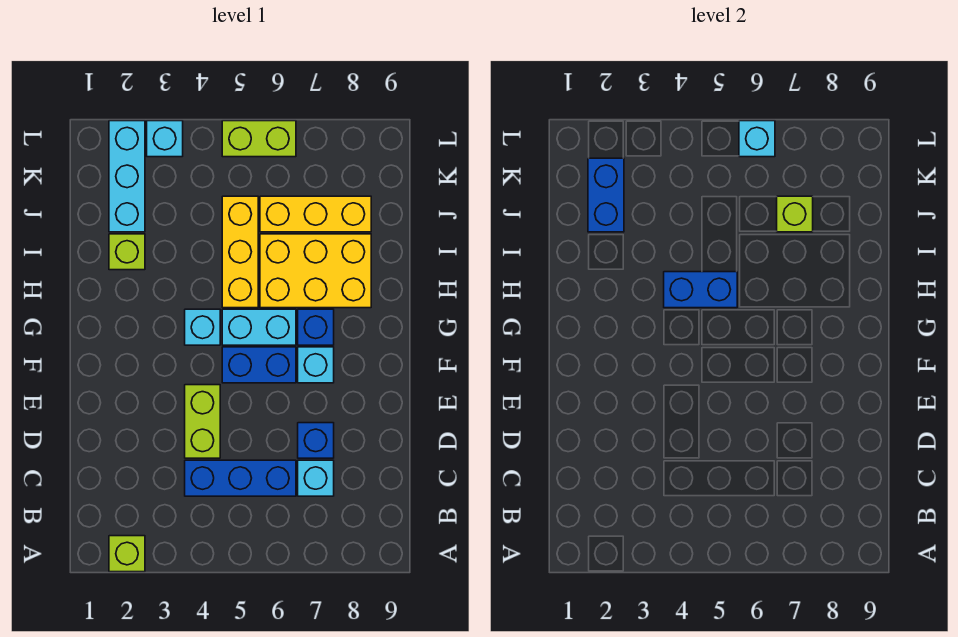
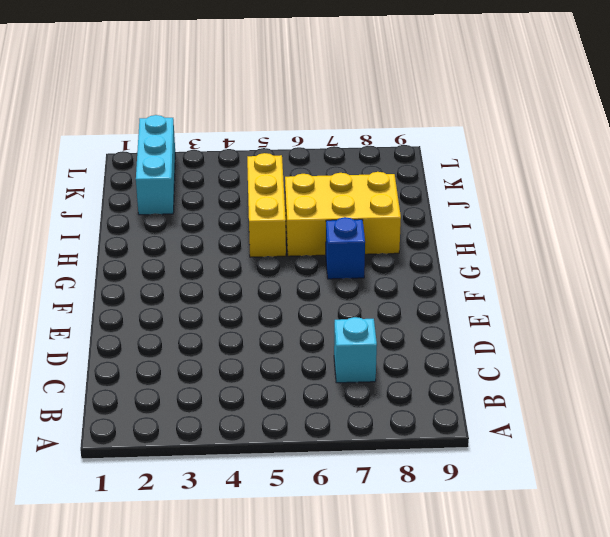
none -> lime brick A2 level 1
none -> blue brick C4:C6 level 1
none -> lime brick D4:E4 level 1

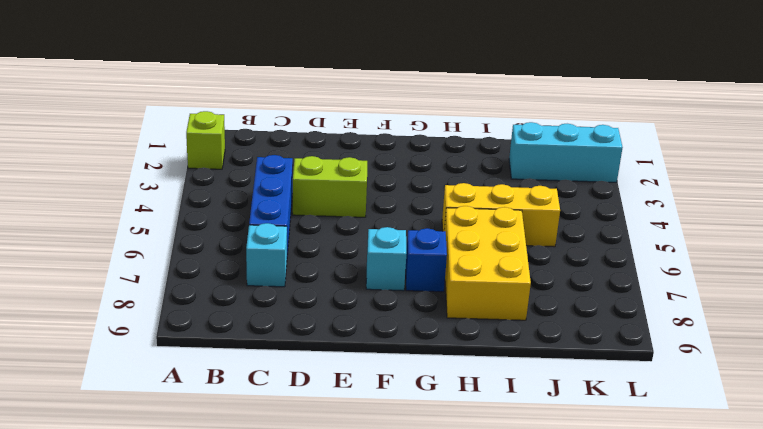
none -> blue brick D7 level 1
none -> blue brick F5:F6 level 1
none -> cyan brick G4 level 1

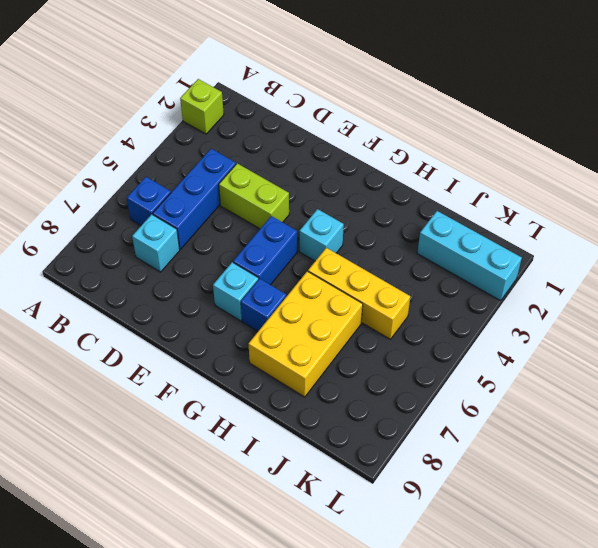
blue brick B6 level 1 -> blue brick D7 level 1
none -> cyan brick G5:G6 level 1
none -> lime brick I2 level 1
none -> yellow brick J6:J8 level 1

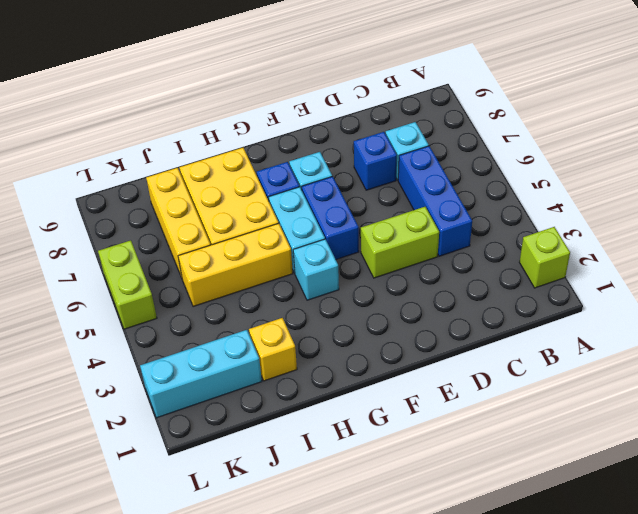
yellow brick I2 level 1 -> lime brick I2 level 1
none -> cyan brick L3 level 1
none -> blue brick H4:H5 level 2
none -> blue brick J2:K2 level 2

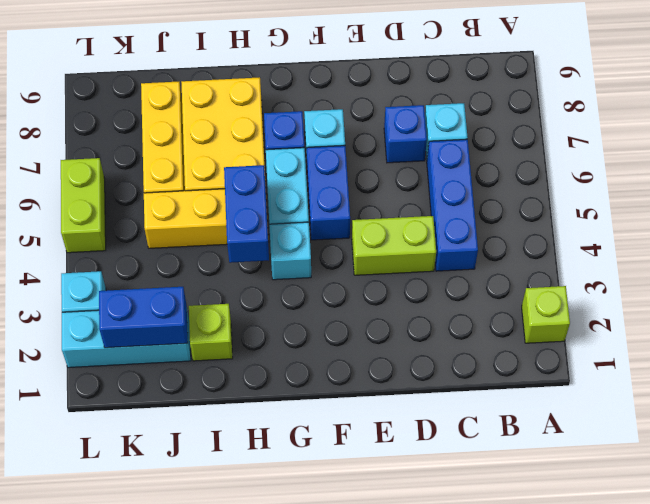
none -> lime brick J7 level 2
none -> cyan brick L6 level 2

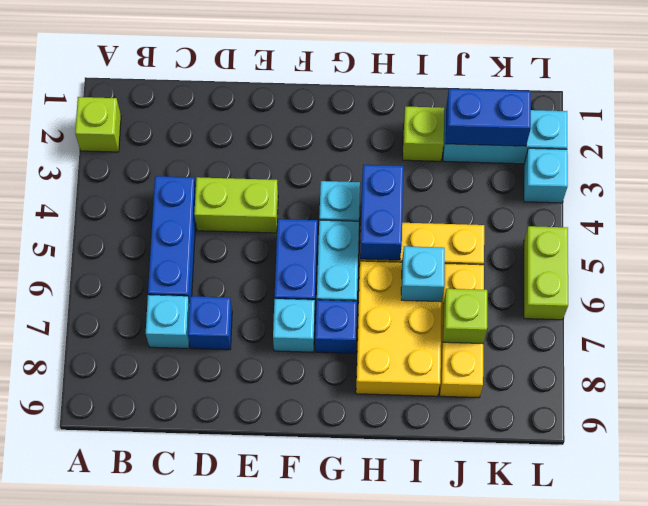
cyan brick I6 level 2 -> cyan brick L6 level 2

